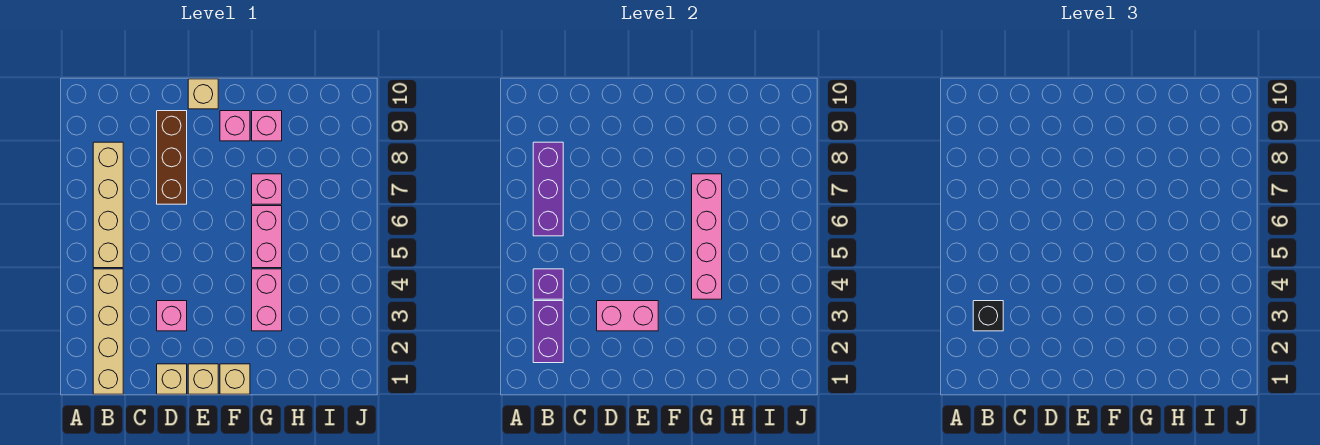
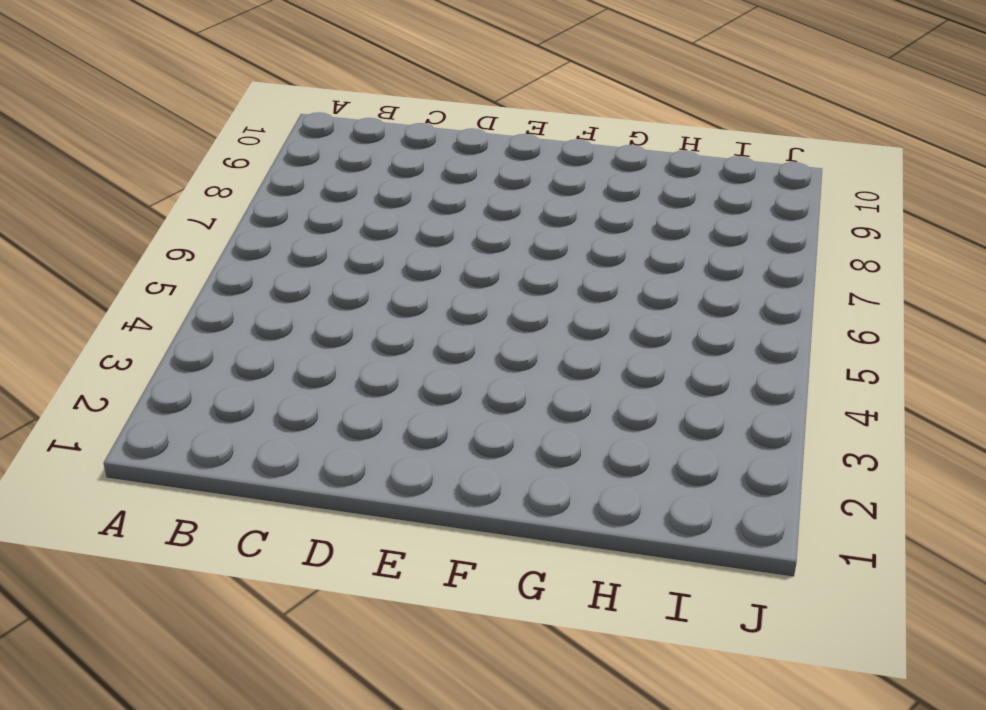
none -> tan brick B1:B4 level 1
none -> tan brick B5:B8 level 1
none -> tan brick D1 level 1

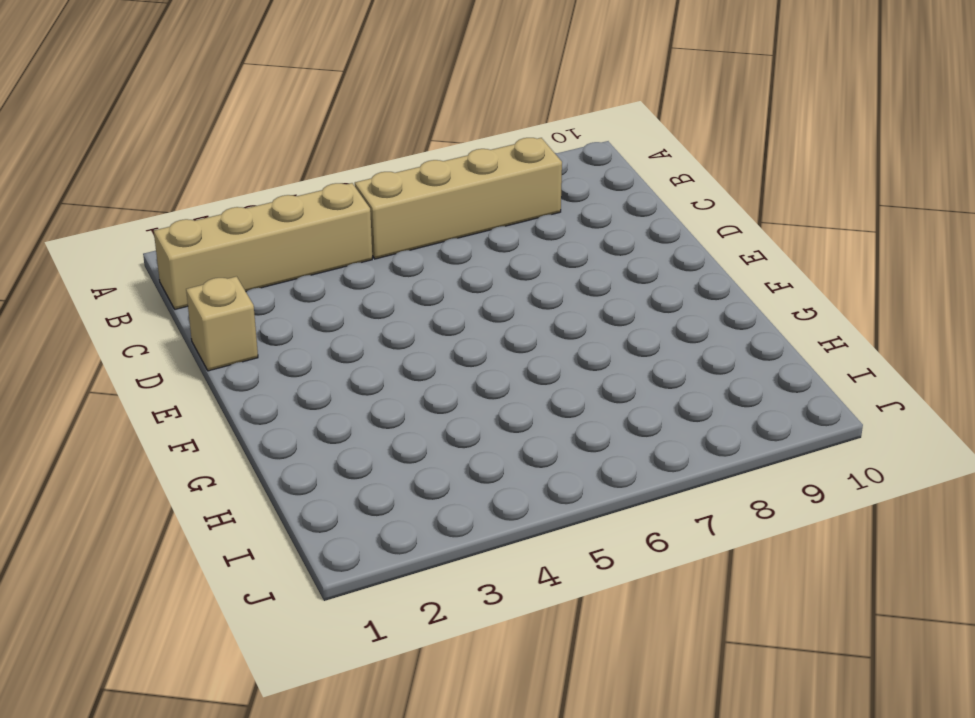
none -> pink brick D3 level 1
none -> brown brick D7:D9 level 1
none -> tan brick E1 level 1

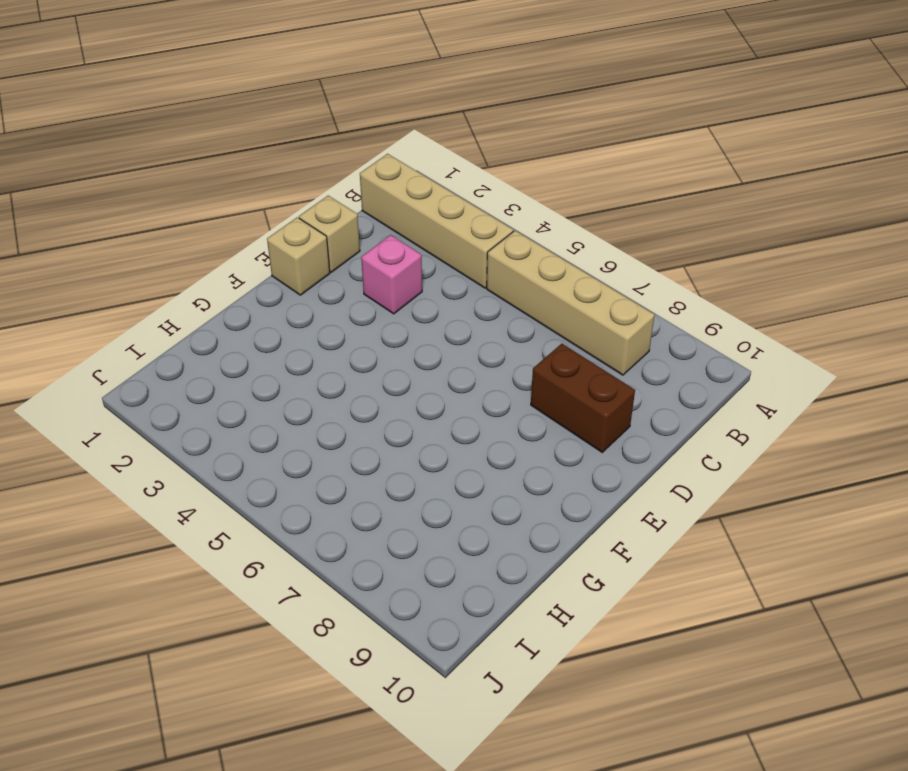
brown brick D8:D9 level 1 -> brown brick D7:D9 level 1
none -> tan brick E10 level 1
none -> tan brick F1 level 1
none -> pink brick F9 level 1

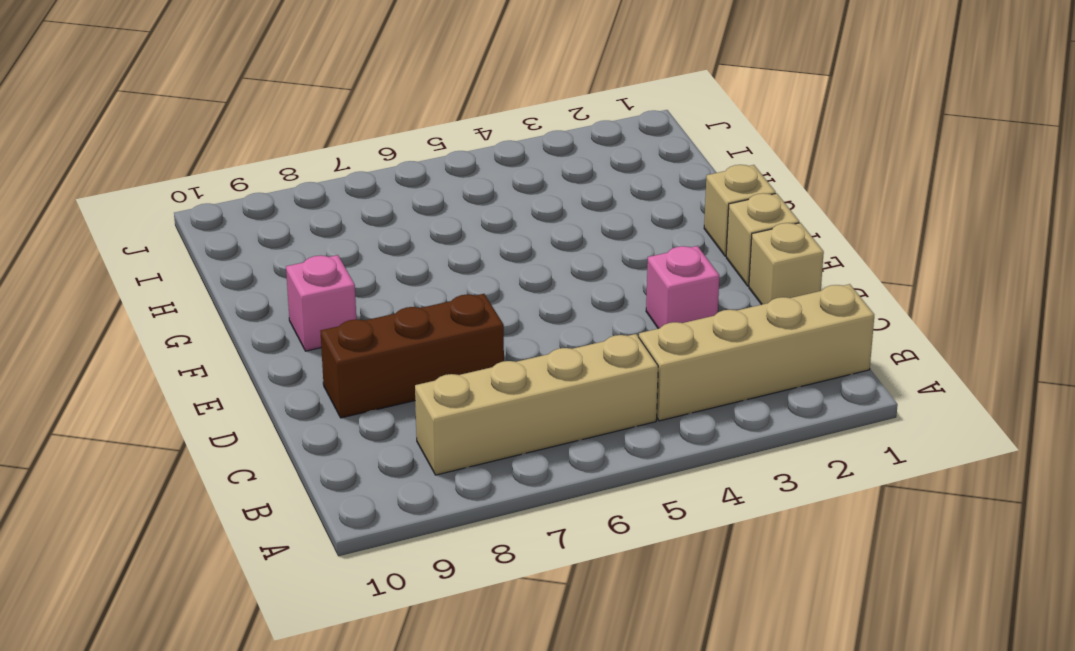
none -> tan brick E10 level 1
none -> pink brick G3:G4 level 1
none -> pink brick G5:G6 level 1

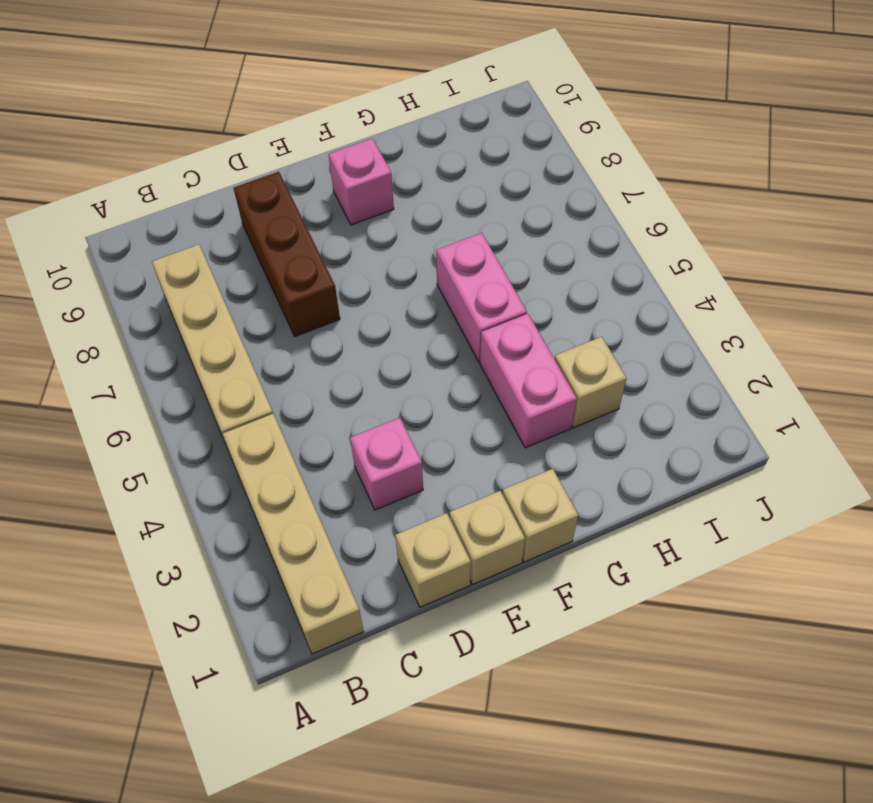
tan brick H3 level 1 -> tan brick E10 level 1
none -> pink brick G7 level 1
none -> pink brick G9 level 1
none -> purple brick B2:B3 level 2

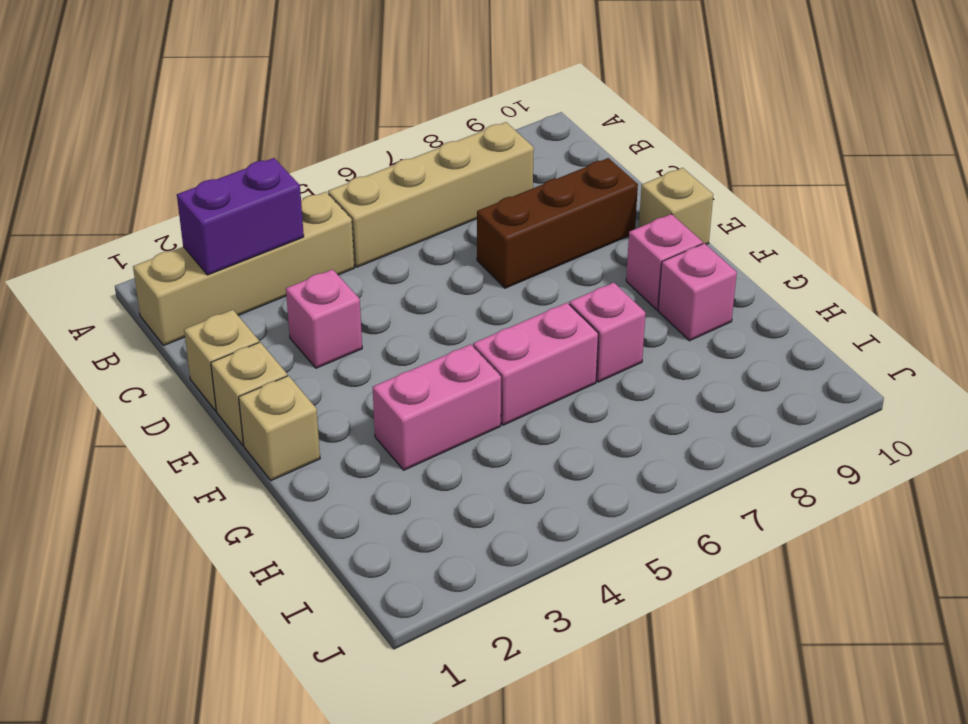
none -> purple brick B4 level 2
none -> purple brick B6:B8 level 2
none -> pink brick D3:E3 level 2

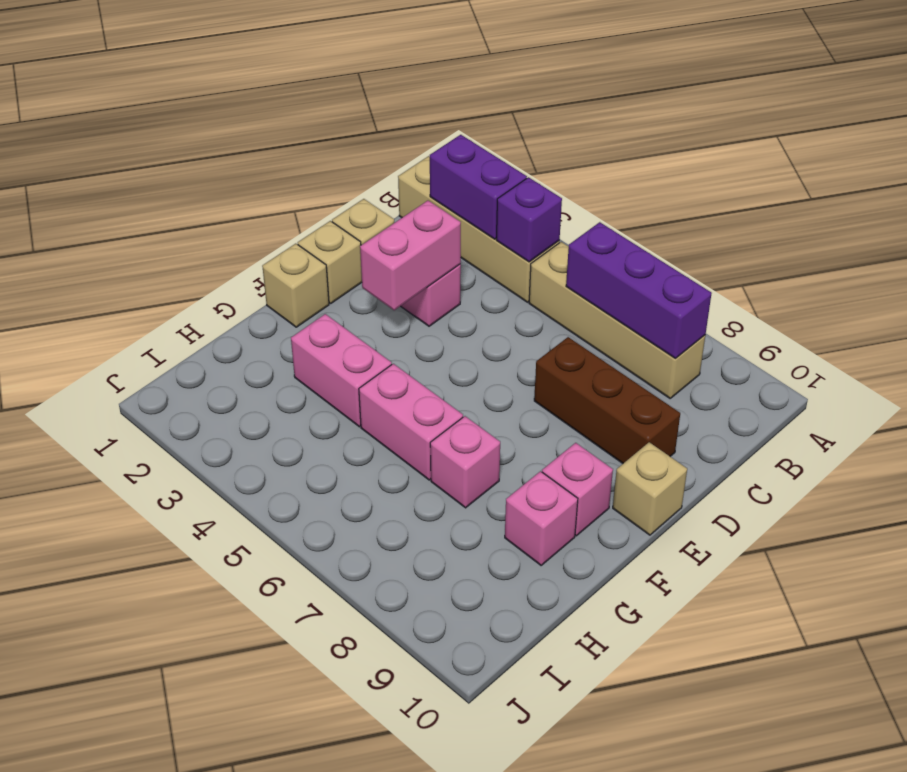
none -> pink brick G4:G7 level 2
none -> black brick B3 level 3

